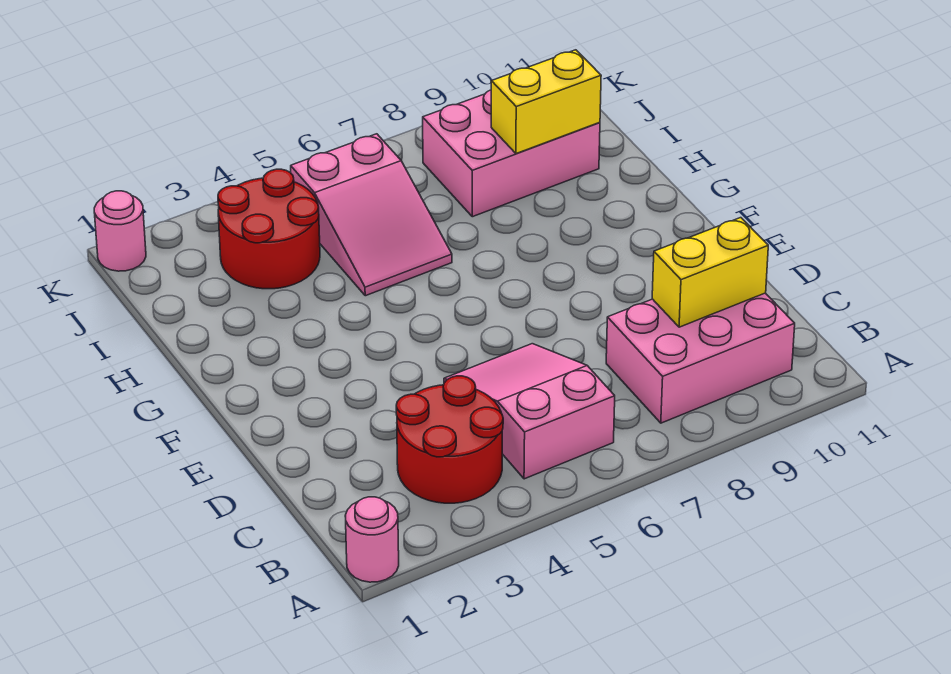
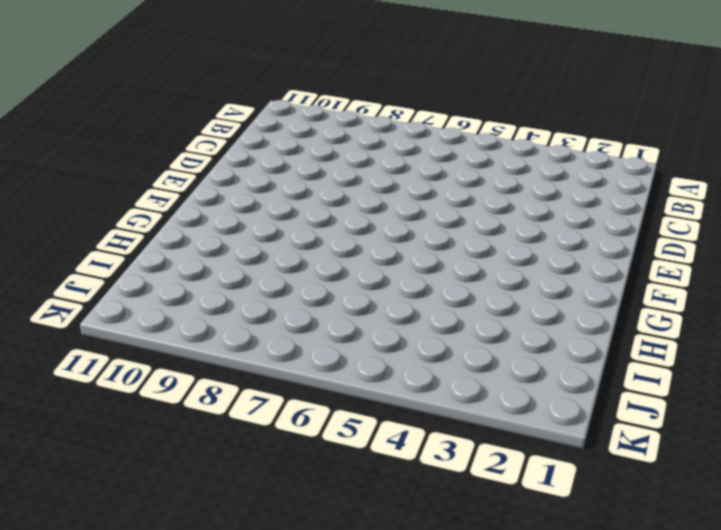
none -> pink round brick A1 level 1
none -> red round brick B3:C4 level 1

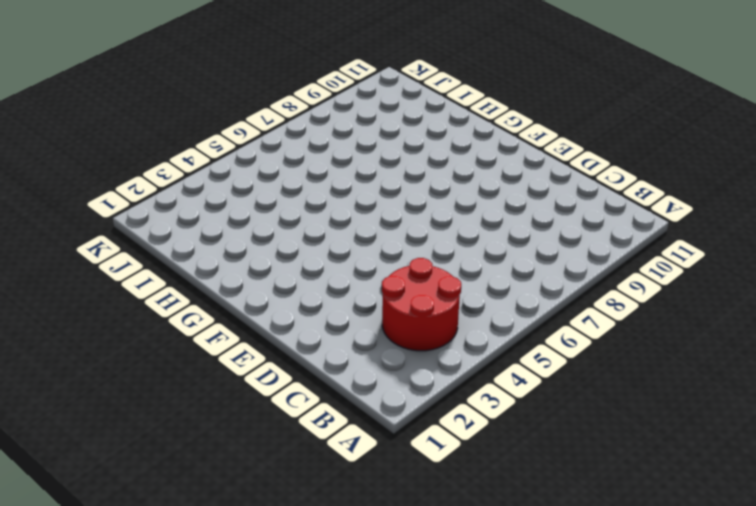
none -> pink round brick A1 level 1
none -> pink slope B5:D6 level 1 top B

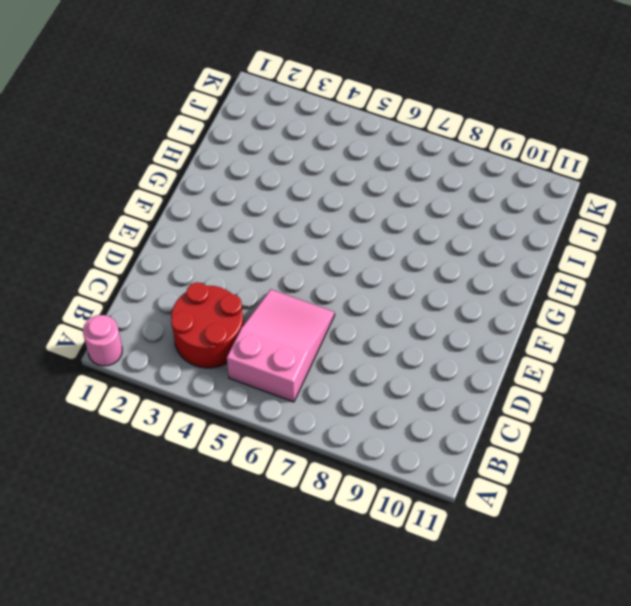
none -> pink brick B8:C10 level 1
none -> pink slope H5:J6 level 1 top J

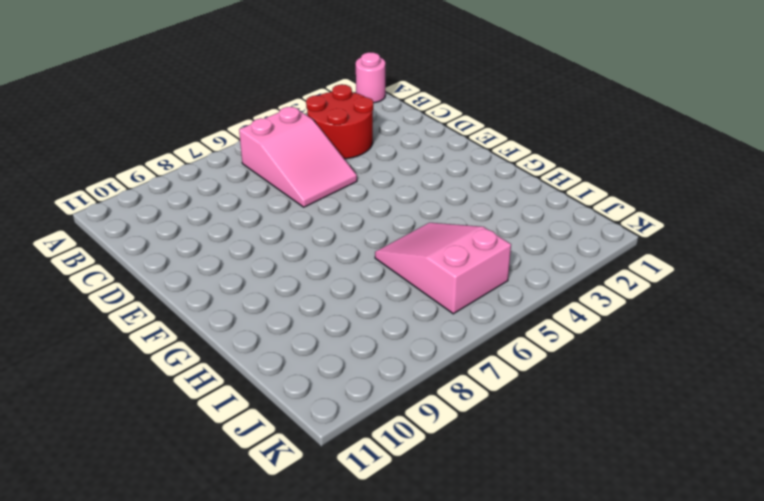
none -> pink brick B8:C10 level 1
none -> red round brick I3:J4 level 1

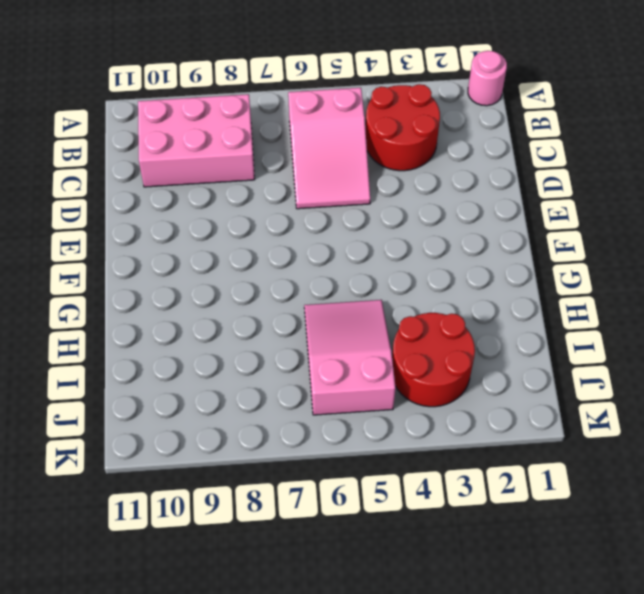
none -> pink brick I8:J10 level 1
none -> pink round brick K1 level 1

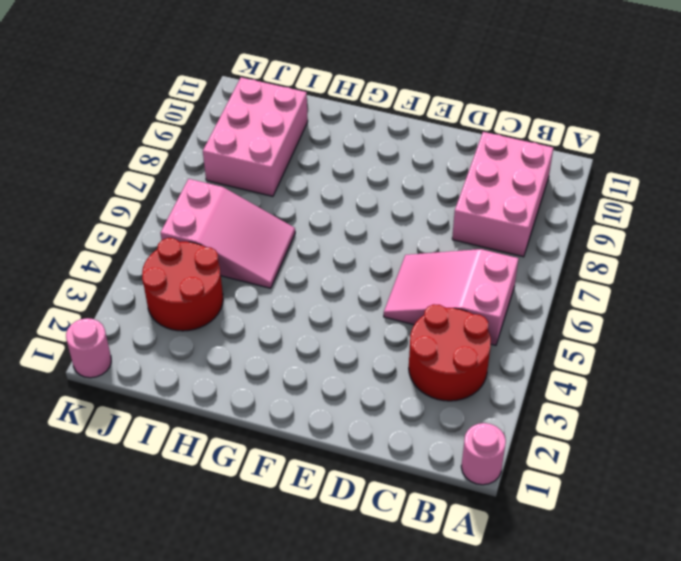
none -> yellow brick C9:C10 level 2
none -> yellow brick I9:I10 level 2

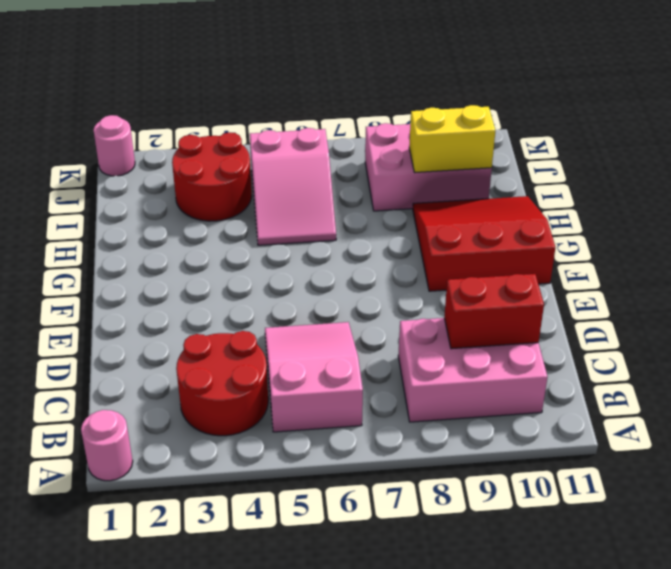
red brick C9:C10 level 2 -> yellow brick C9:C10 level 2
red slope F9:H11 level 1 top F -> none

